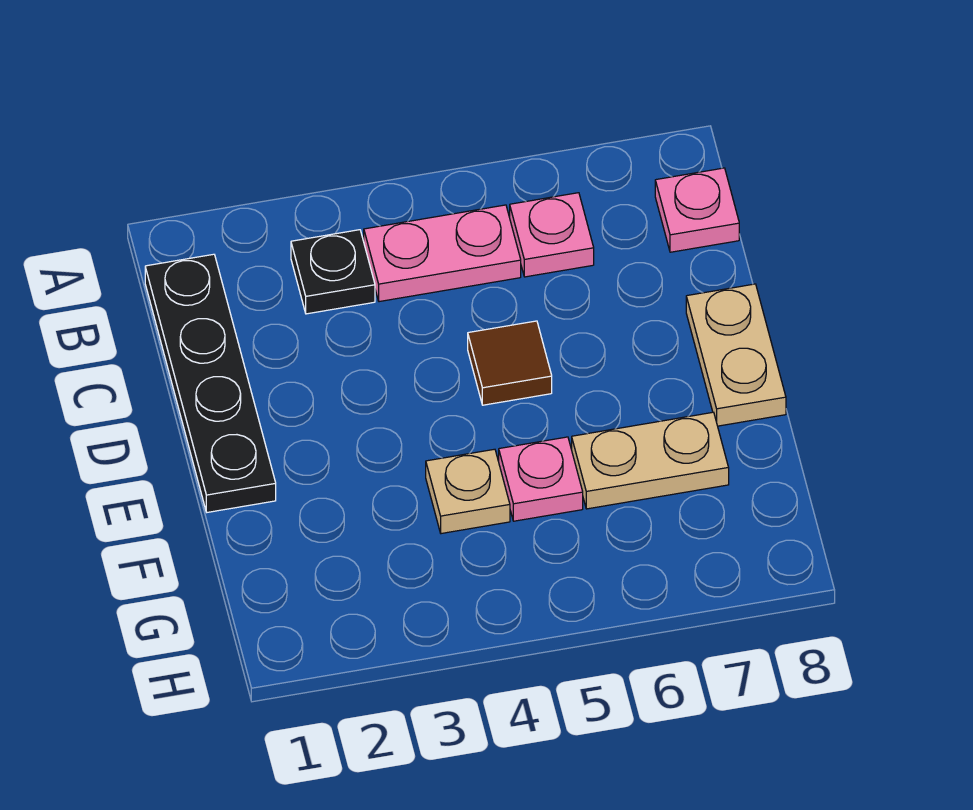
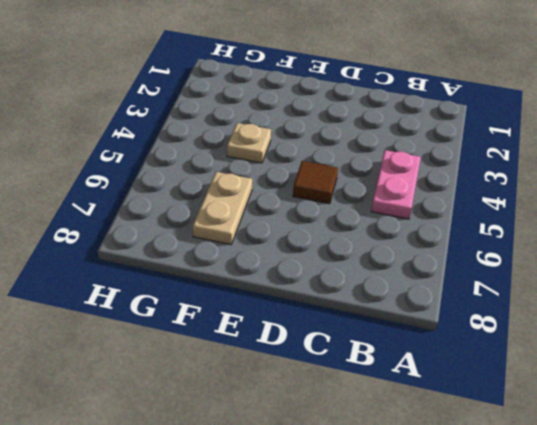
none -> black plate B1:E1 level 1
none -> black plate B3 level 1

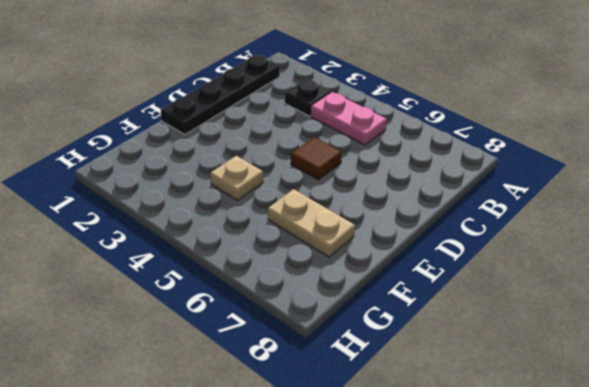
none -> pink plate B6 level 1
none -> pink plate B8 level 1

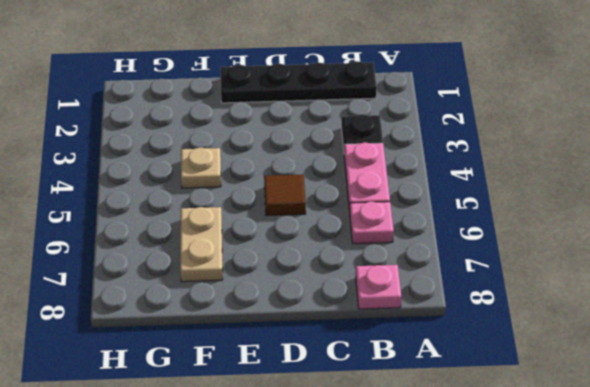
none -> tan plate D8:E8 level 1
none -> pink plate F5 level 1

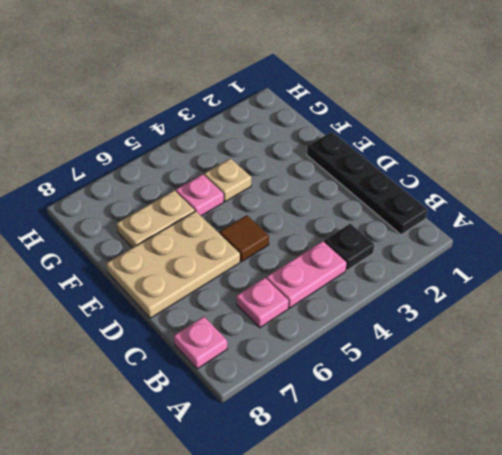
tan plate D6:E8 level 1 -> tan plate D8:E8 level 1

